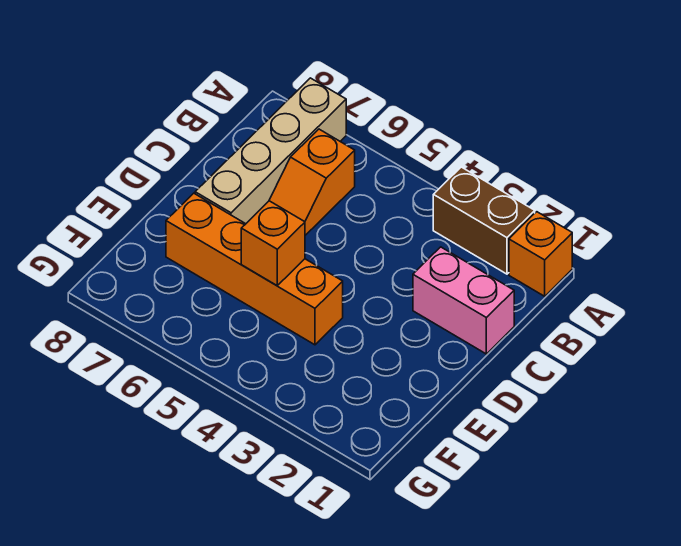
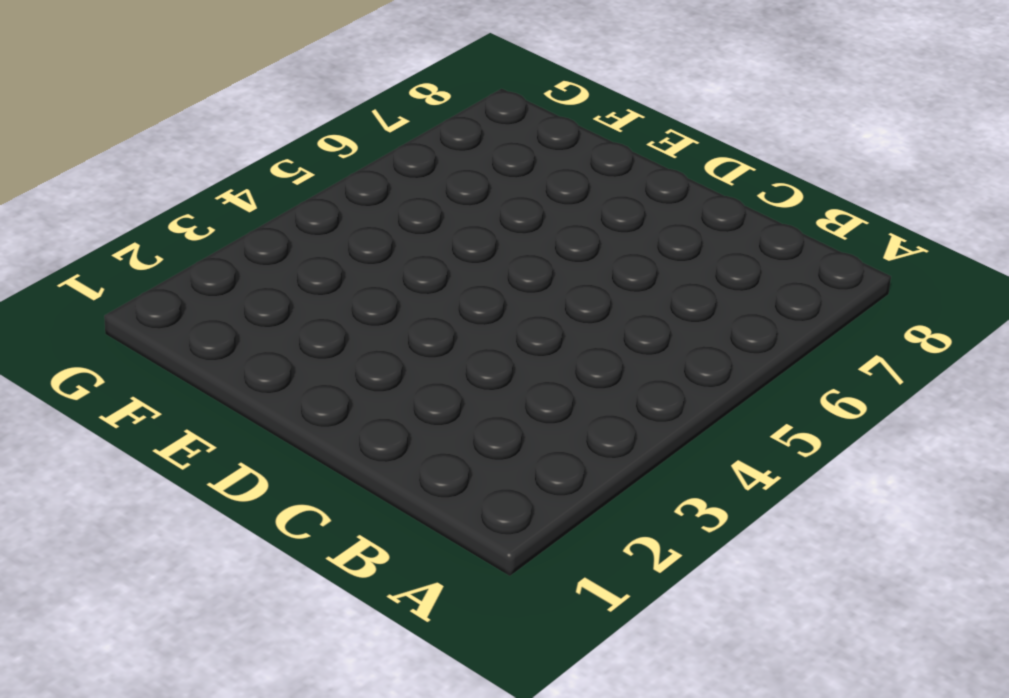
none -> orange brick A1 level 1
none -> brown brick A2:A3 level 1

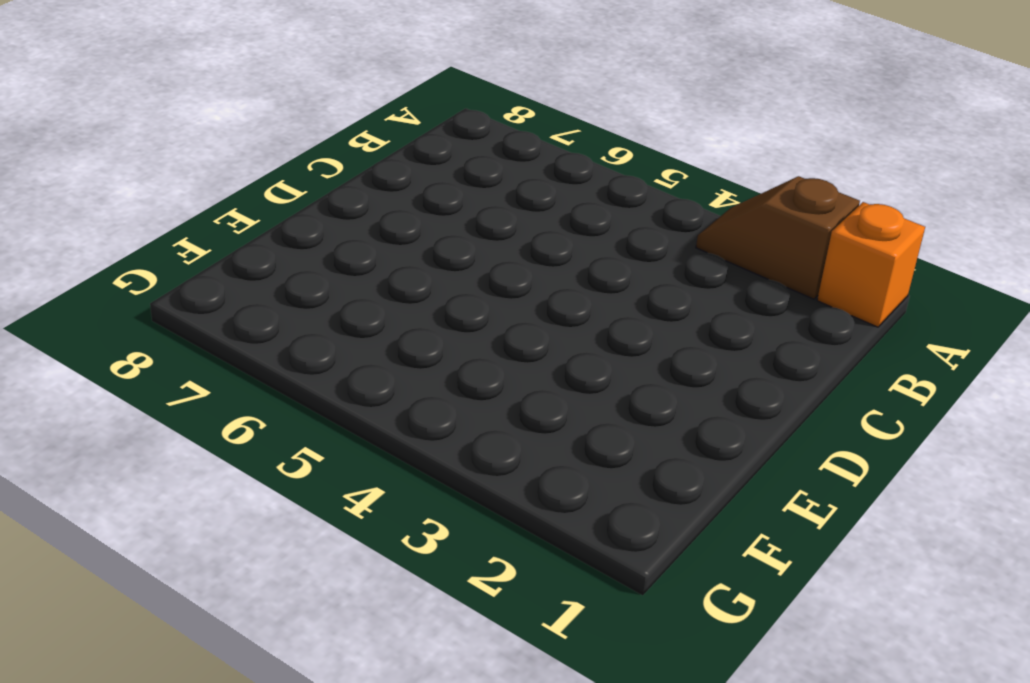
brown slope A2:A3 level 1 top 2 -> brown brick A2:A3 level 1
none -> tan brick A7:D7 level 1
none -> orange slope B6:C6 level 1 top B

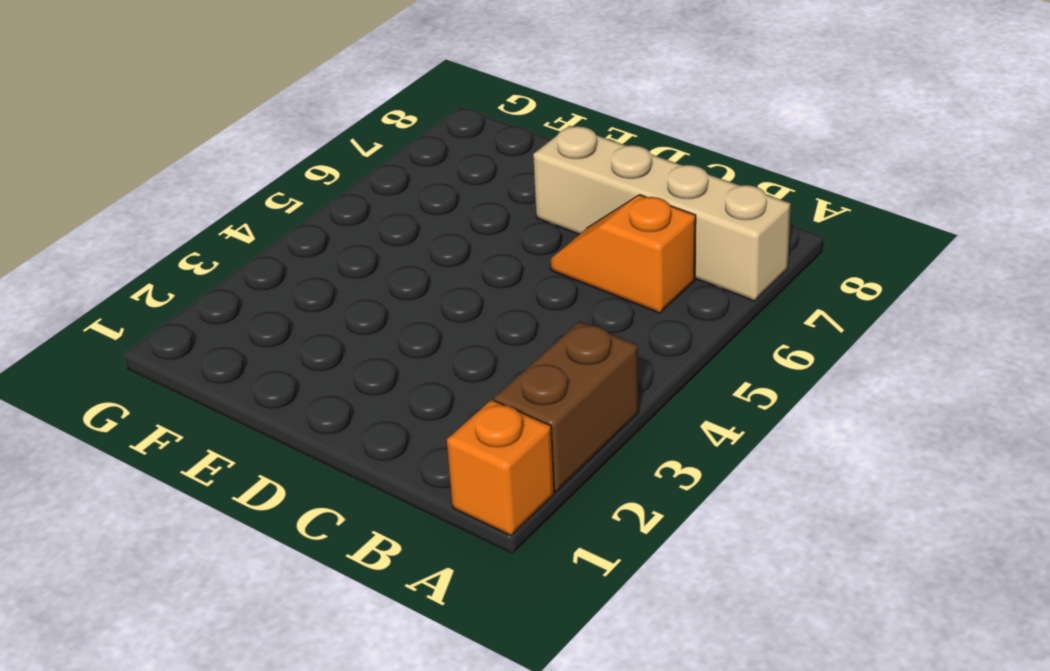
none -> pink brick C1:C2 level 1
none -> orange brick E4:E7 level 1

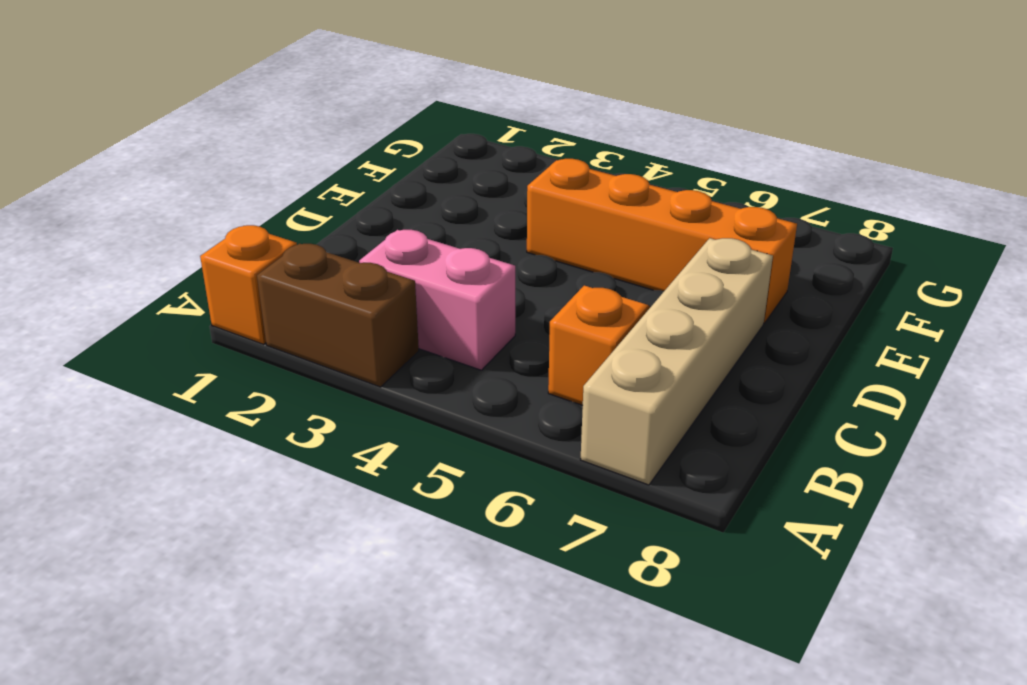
pink brick B3:B4 level 1 -> pink brick C1:C2 level 1
none -> orange brick E5 level 2

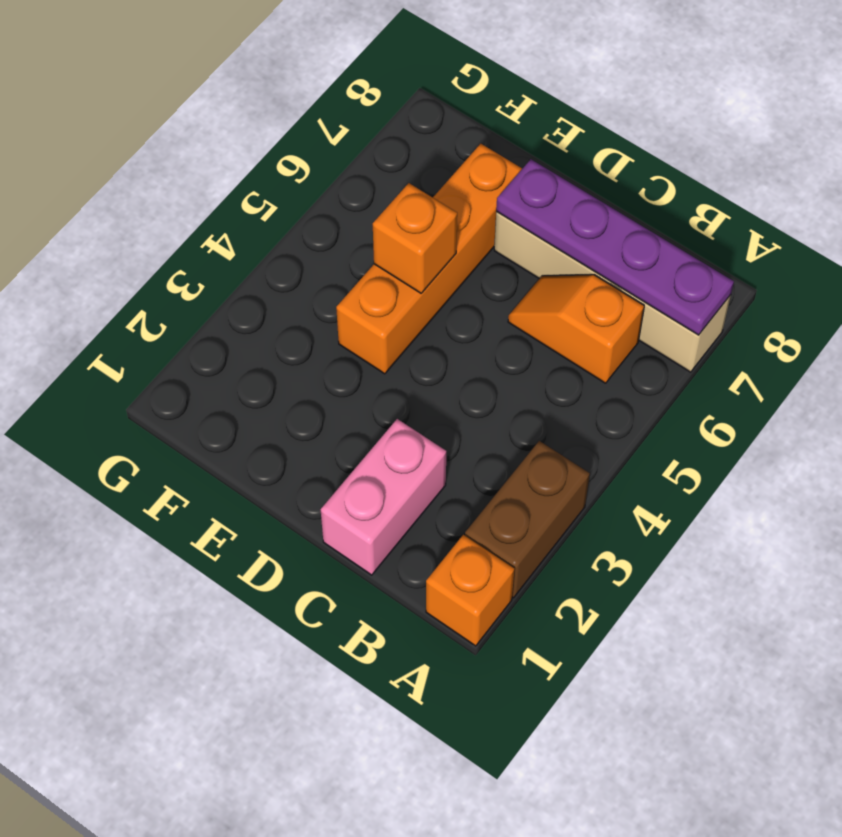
purple plate A7:D7 level 2 -> none

